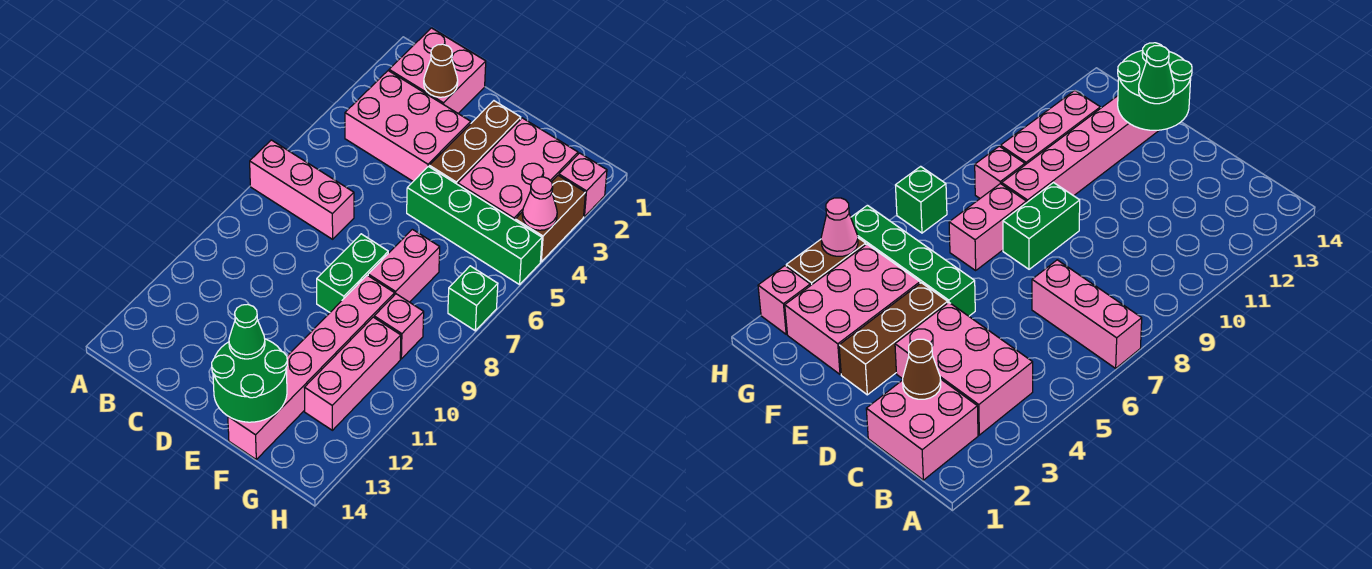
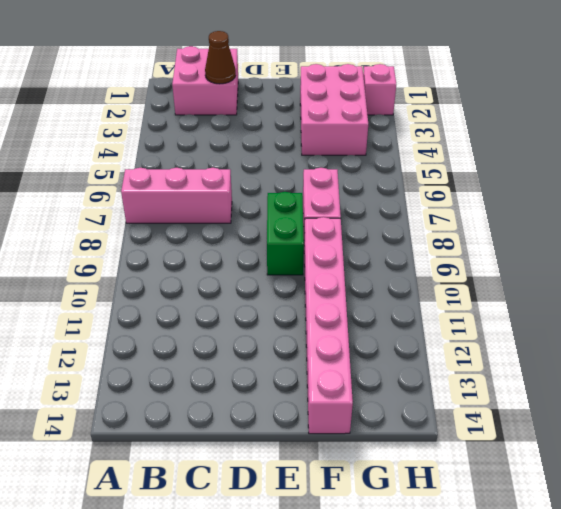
none -> pink brick B3:D4 level 1
none -> brown brick E2:E4 level 1
none -> green brick E5:H5 level 1

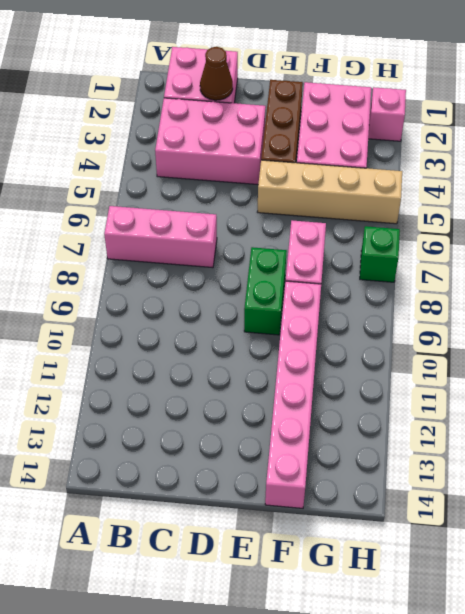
tan brick E5:H5 level 1 -> green brick E5:H5 level 1
none -> pink brick G9 level 1
none -> pink brick G10:G12 level 1
none -> brown brick H3:H4 level 1

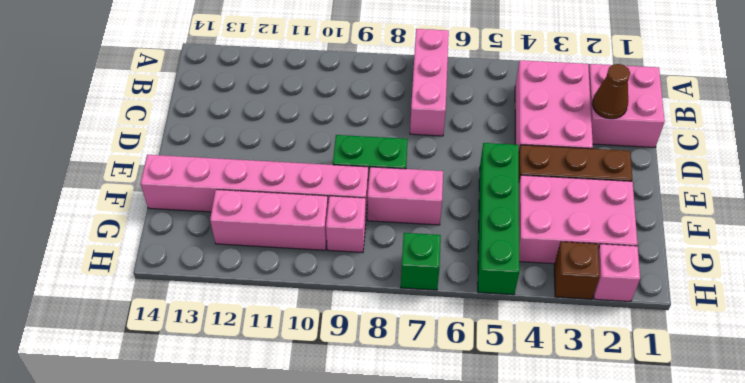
brown brick H3 level 1 -> brown brick H3:H4 level 1
none -> green round brick E13:F14 level 2
none -> pink cone H4 level 2
none -> green cone E13 level 3

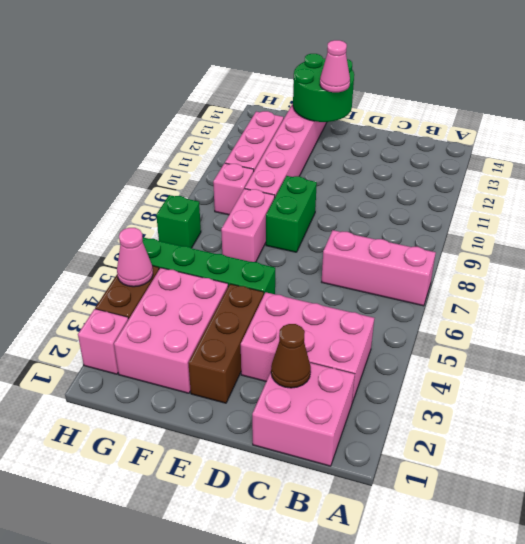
pink cone E13 level 3 -> green cone E13 level 3

